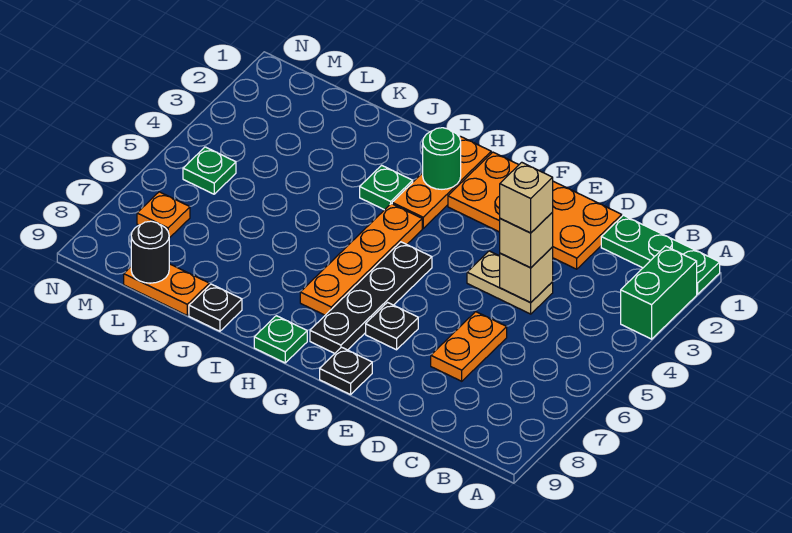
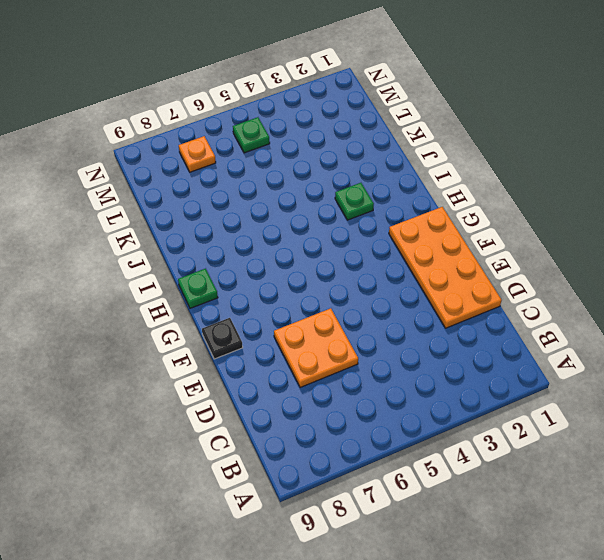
orange plate D6:E7 level 1 -> orange plate D6:D7 level 1
none -> green plate A1:C1 level 1
none -> green brick A2:A3 level 1
none -> tan plate D4:E4 level 1

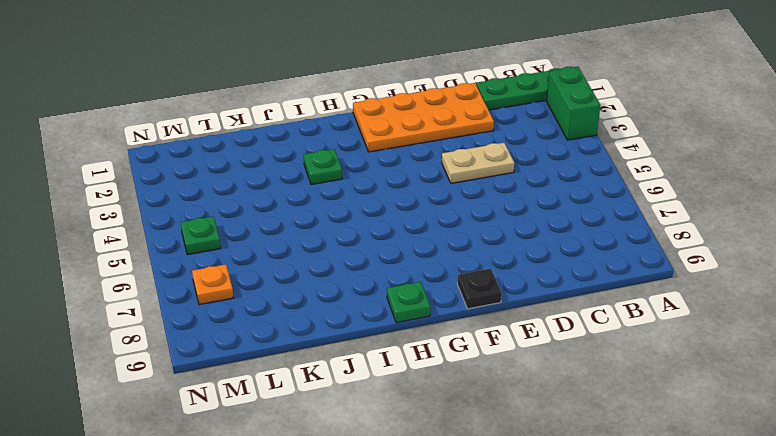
none -> orange plate D6:D7 level 1
none -> black plate F7 level 1
none -> black plate G5:G8 level 1

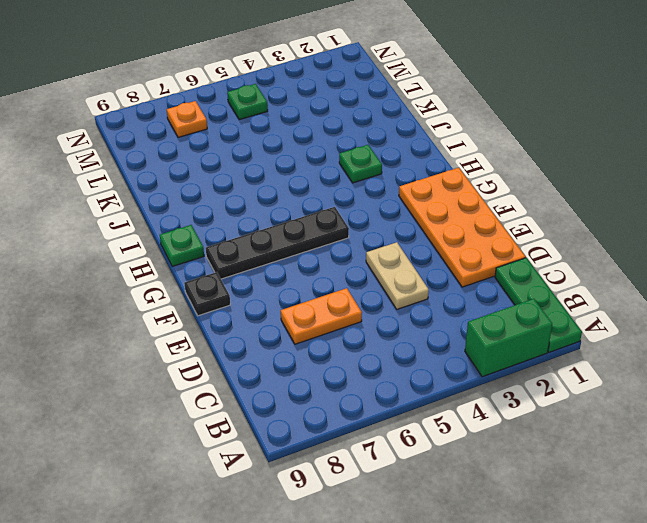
none -> black plate F7 level 1
none -> orange plate H1:H3 level 1
none -> orange plate H4:H7 level 1

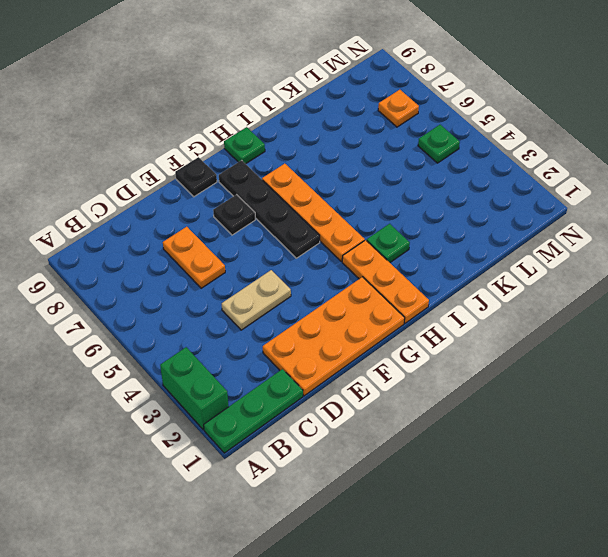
none -> black plate J9 level 1
none -> orange plate K9:L9 level 1
none -> tan brick D4 level 2

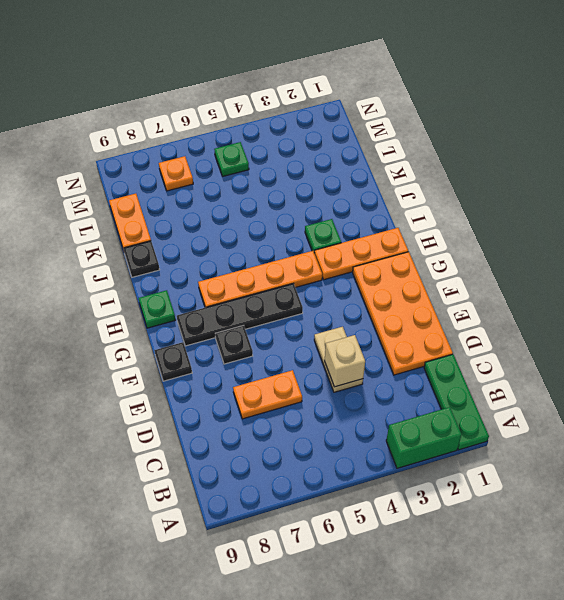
none -> green round brick H2 level 2
none -> black round brick L9 level 2
none -> tan brick D4 level 3

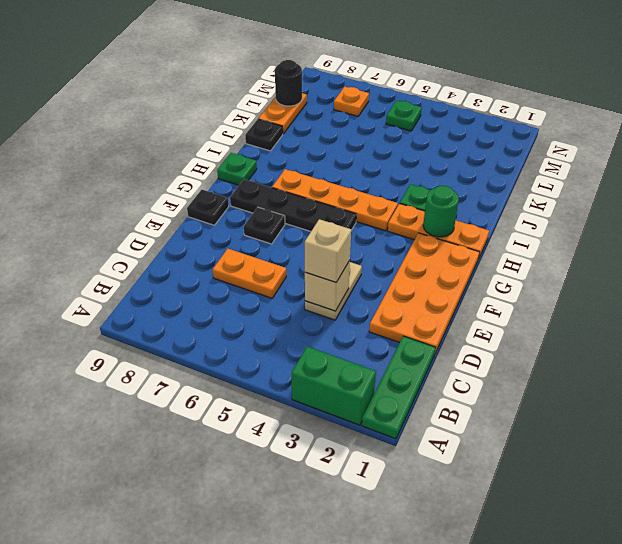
none -> tan brick D4 level 4

